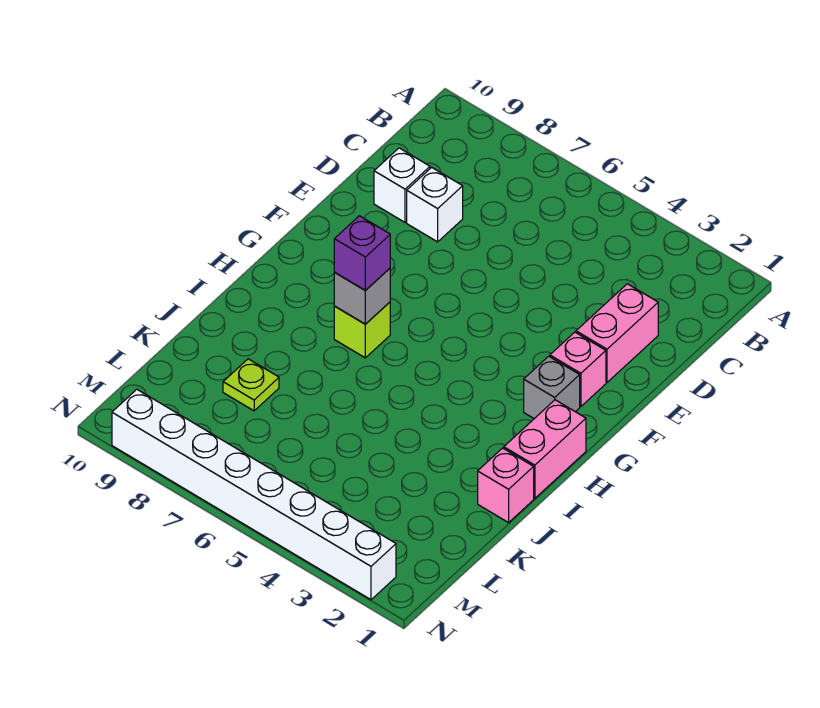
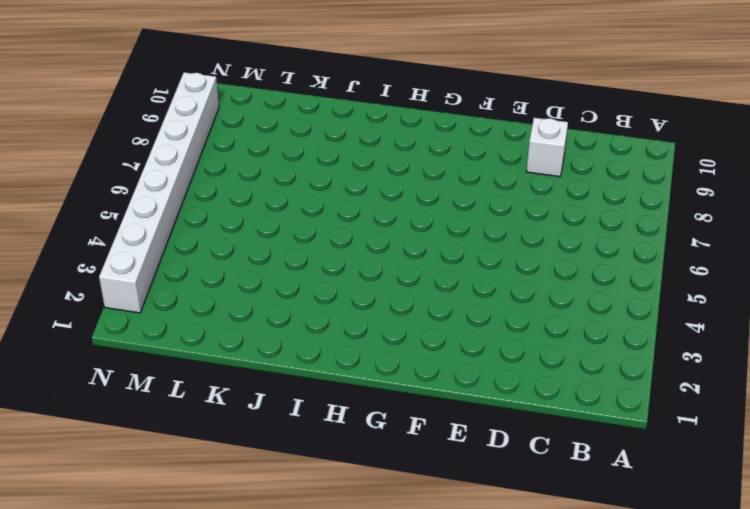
none -> pink brick D2:E2 level 1
none -> white brick D8 level 1
none -> pink brick F2 level 1

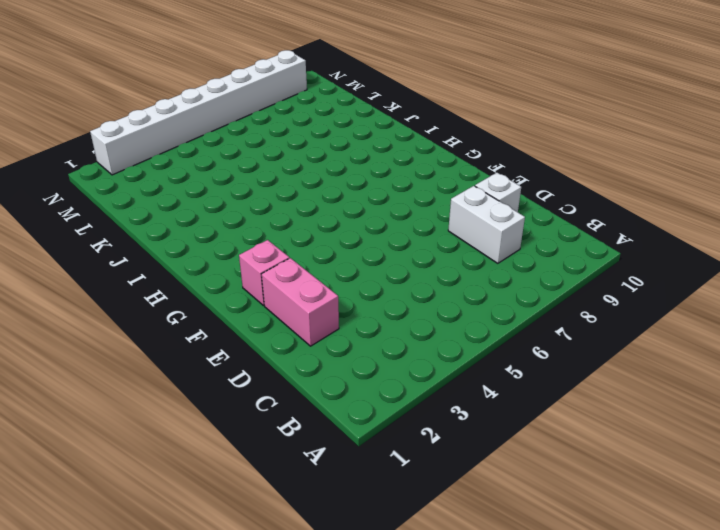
white brick C8:D8 level 1 -> white brick D8 level 1
none -> grey brick G2 level 1
none -> pink brick H1:I1 level 1
none -> lime brick H7 level 1

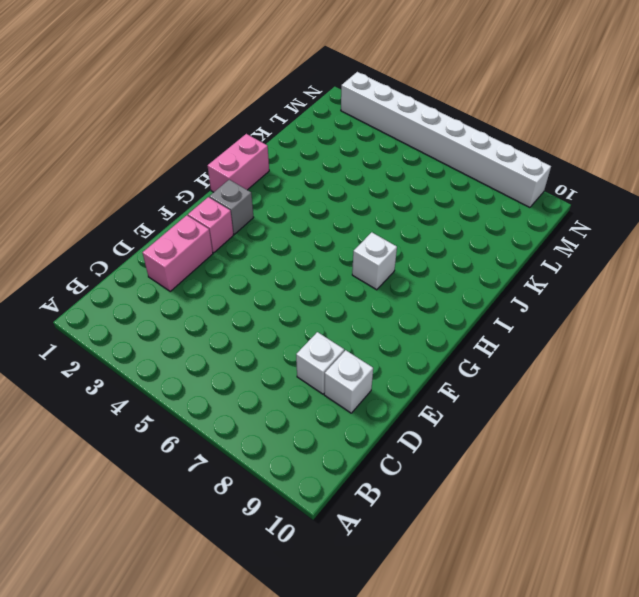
white brick H7 level 1 -> lime brick H7 level 1
none -> pink brick J1 level 1
none -> lime plate K8 level 1
none -> grey brick H7 level 2

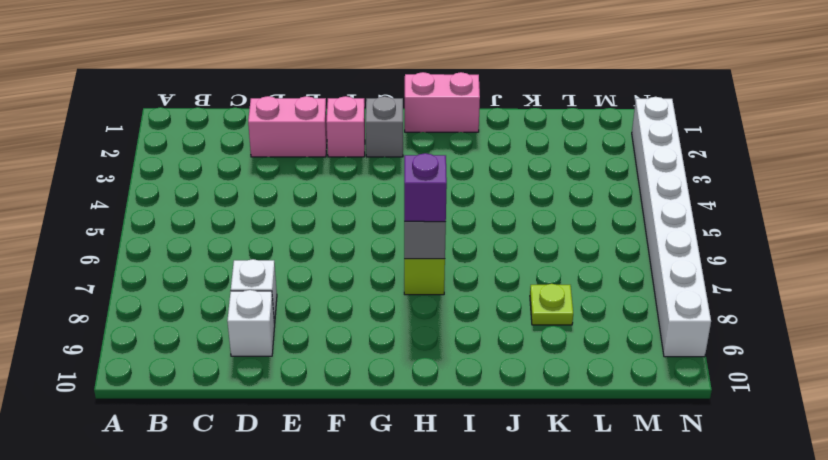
none -> pink brick J1 level 1

